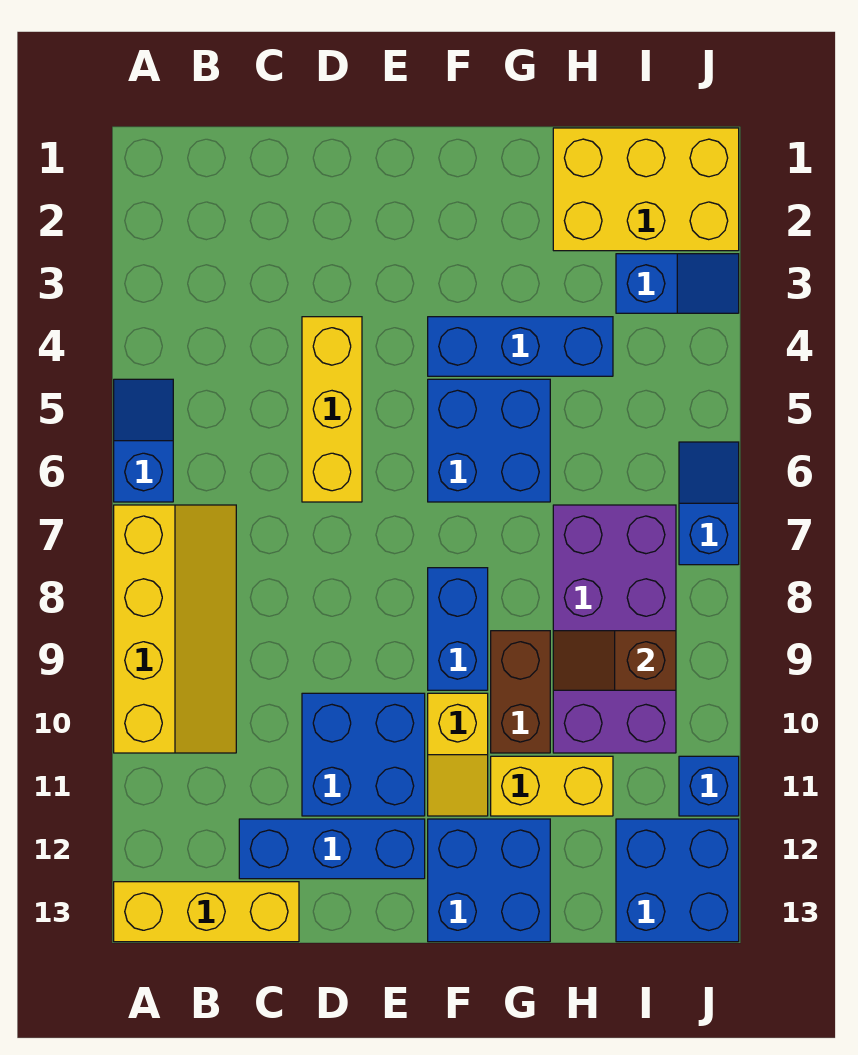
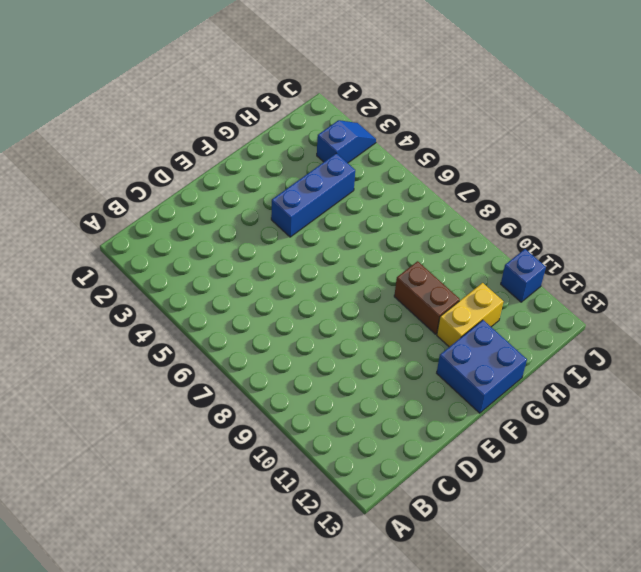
none -> blue slope A5:A6 level 1 top 6
none -> yellow slope A7:B10 level 1 top A
none -> yellow brick A13:C13 level 1

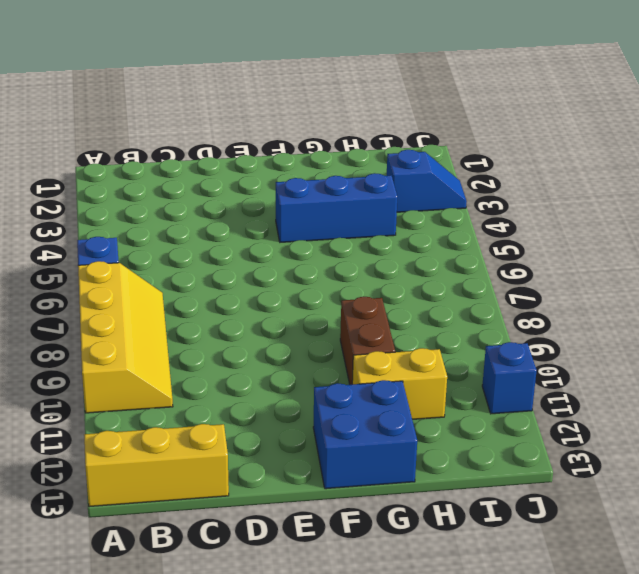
none -> blue brick C12:E12 level 1
none -> yellow brick D4:D6 level 1
none -> blue brick D10:E11 level 1

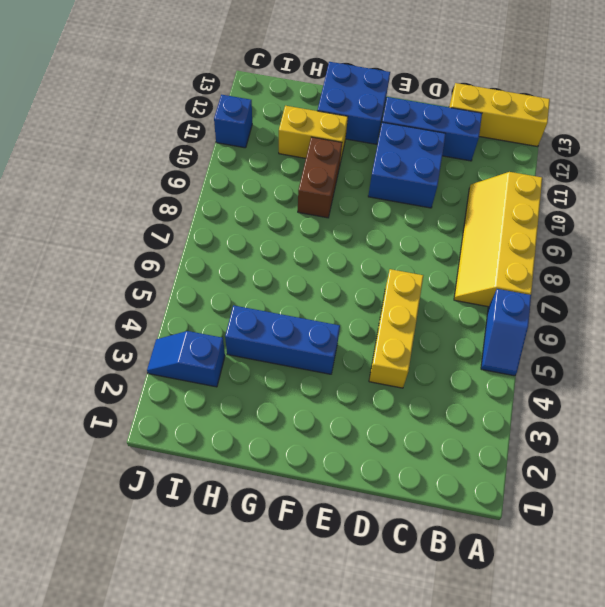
none -> blue brick F5:G6 level 1
none -> blue brick F8:F9 level 1
none -> yellow slope F10:F11 level 1 top 10

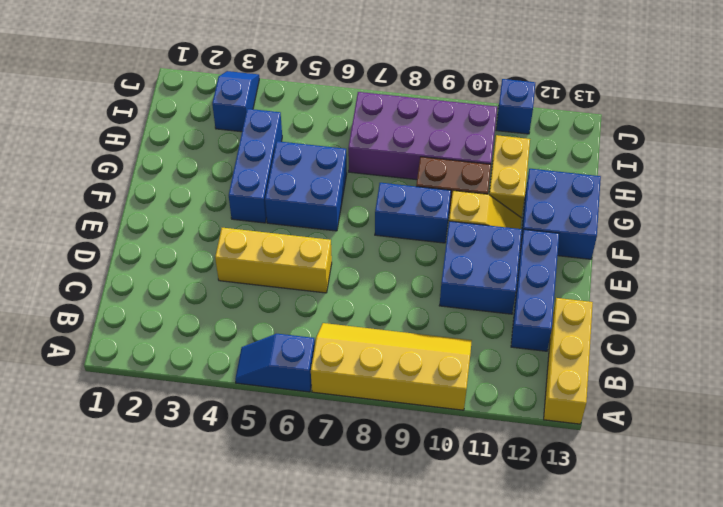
none -> yellow brick H1:J2 level 1
none -> blue brick I12:J13 level 1
none -> blue slope J6:J7 level 1 top 7

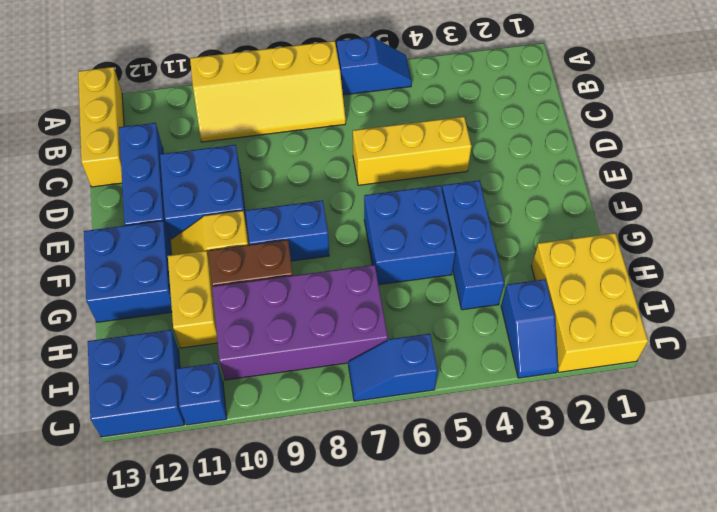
blue slope J6:J7 level 1 top 6 -> blue slope J6:J7 level 1 top 7
none -> brown slope H9:I9 level 2 top I

